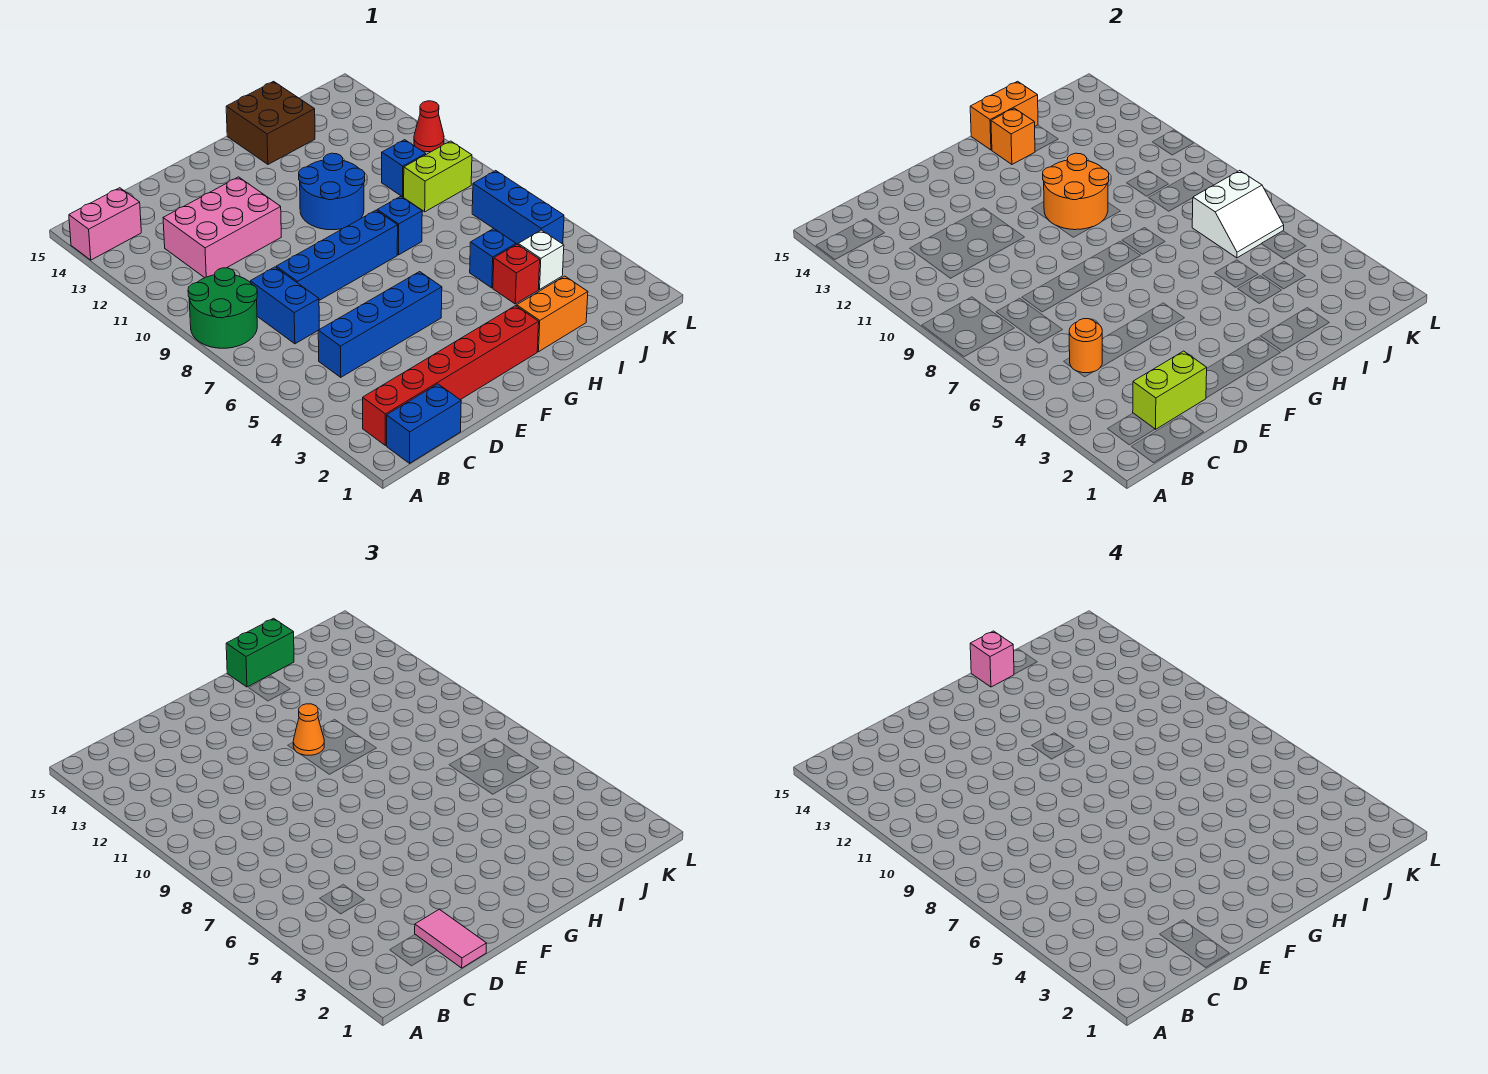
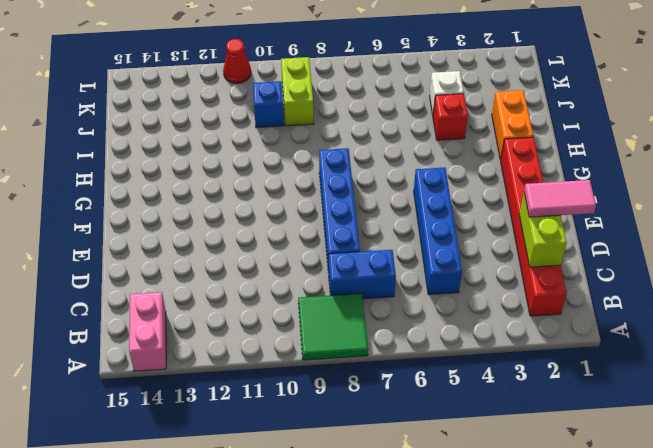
green tile A8:B9 level 1 -> green round brick A8:B9 level 1
none -> blue brick B1:C1 level 1
none -> pink brick C11:E12 level 1
none -> blue round brick G10:H11 level 1

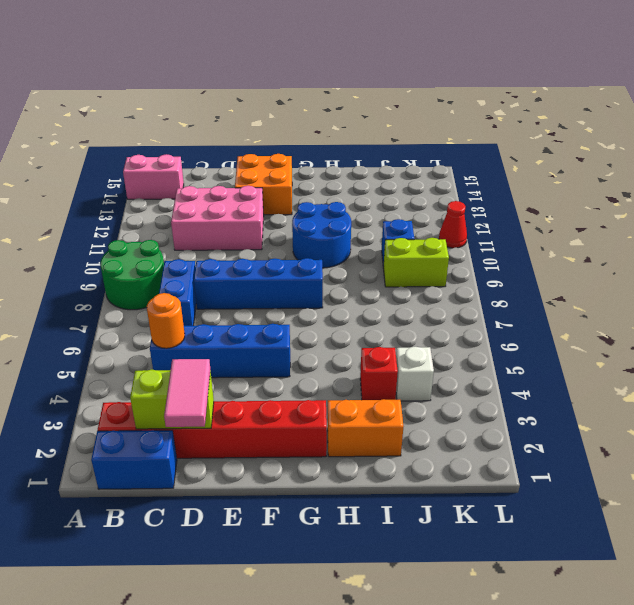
orange brick E13:F14 level 1 -> none
none -> blue brick H8 level 1
none -> brown brick H14:I15 level 1
none -> blue brick I5 level 1

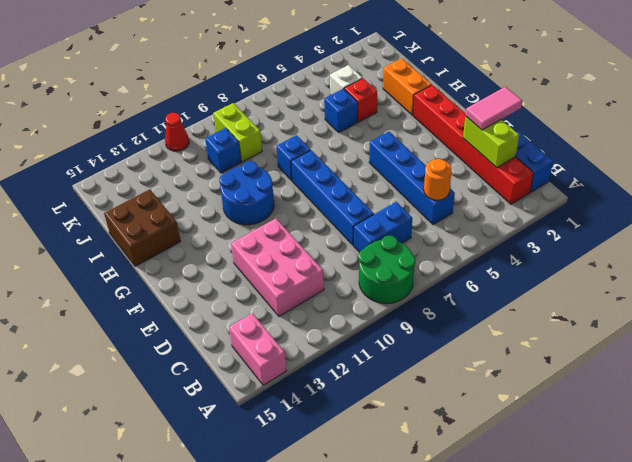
none -> blue brick K5:K7 level 1
none -> orange round brick G10:H11 level 2
none -> orange brick H14 level 2

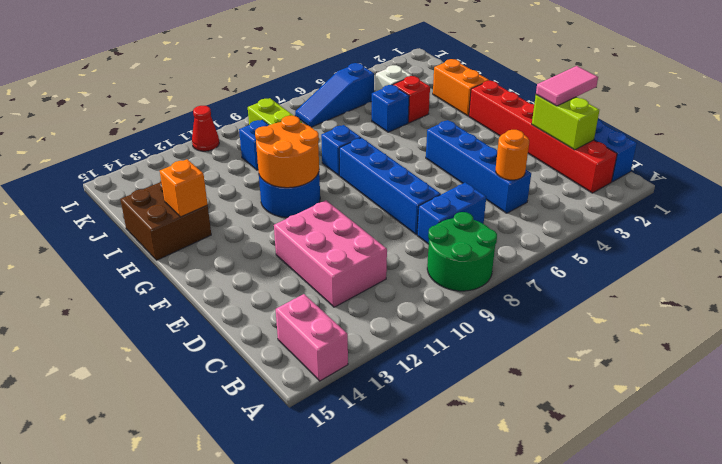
blue slope K5:K7 level 1 top 5 -> blue brick K5:K7 level 1
none -> orange brick H15:I15 level 2
none -> white slope J6:K7 level 2 top 7
none -> orange cone G11 level 3

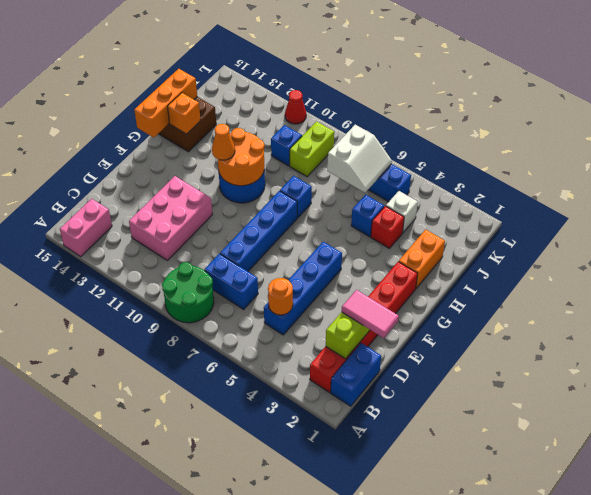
orange brick G15:I15 level 2 -> orange brick H15:I15 level 2
none -> green brick H15:I15 level 3
none -> pink brick H15 level 4

